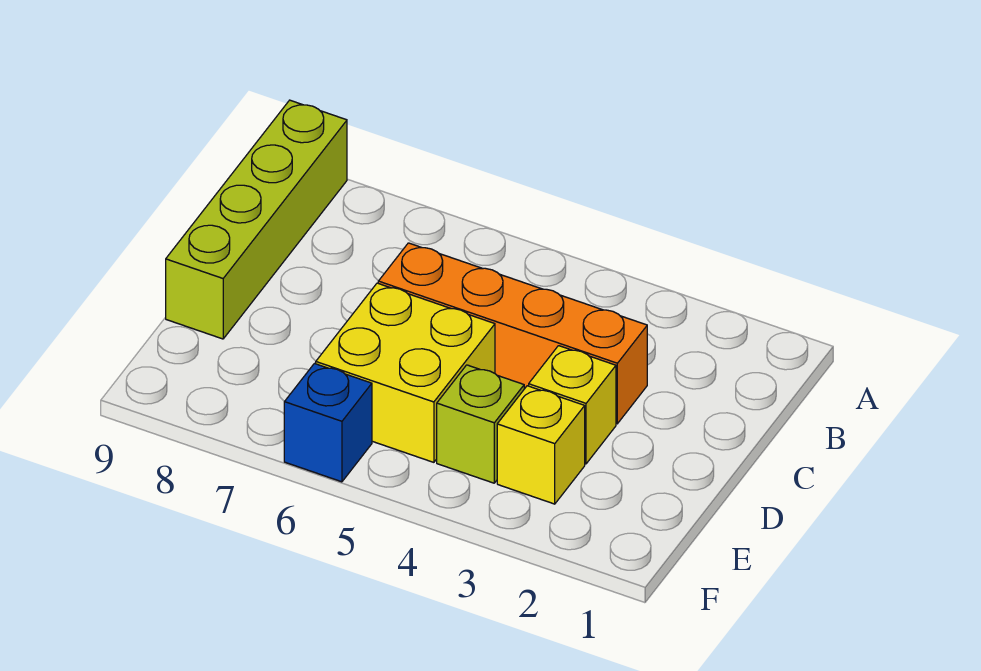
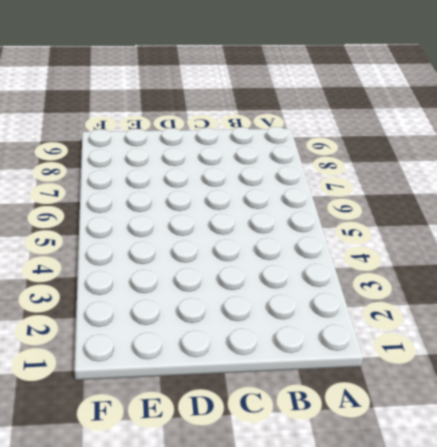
none -> lime brick A9:D9 level 1
none -> orange brick C3:C6 level 1

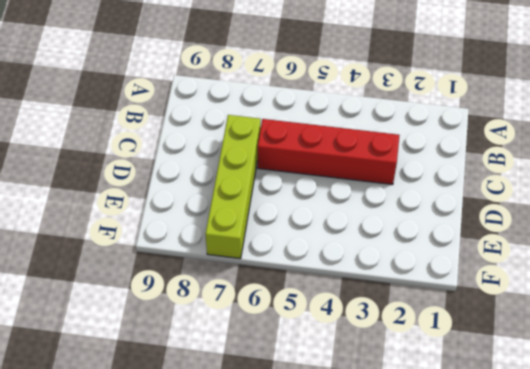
red brick C3:C6 level 1 -> orange brick C3:C6 level 1
lime brick C7:F7 level 1 -> lime brick A9:D9 level 1
none -> yellow brick D3 level 1
none -> yellow brick D5:E6 level 1

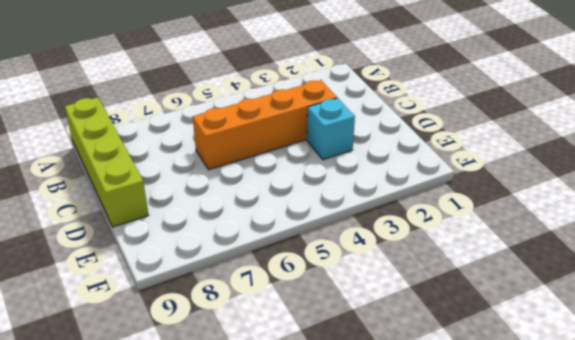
cyan brick D3 level 1 -> yellow brick D3 level 1
none -> yellow brick D5:E6 level 1
none -> yellow brick E3 level 1

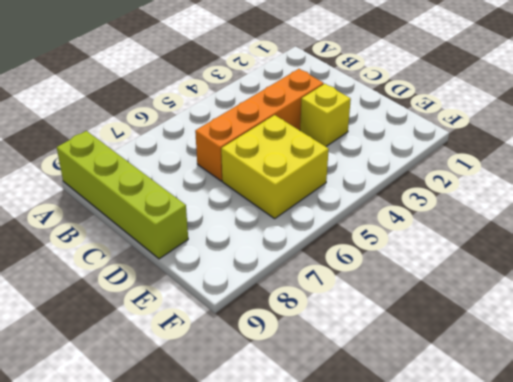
none -> yellow brick E3 level 1
none -> lime brick E4 level 1

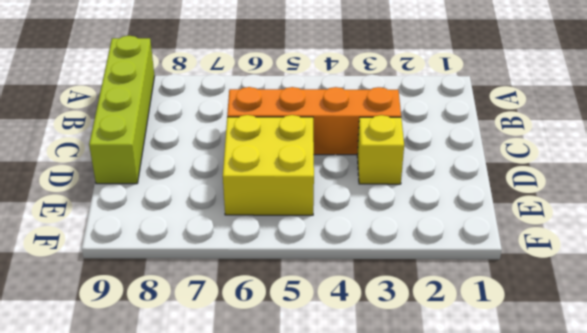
none -> yellow brick E3 level 1
none -> lime brick E4 level 1

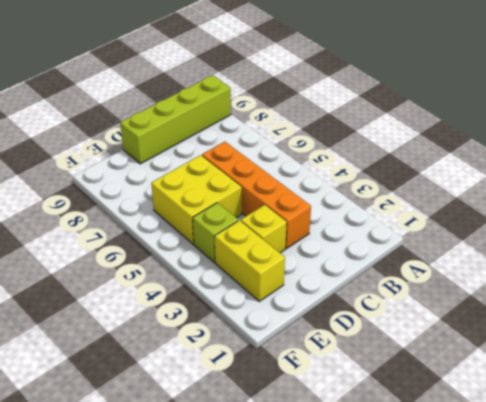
yellow brick E2:E3 level 1 -> yellow brick E3 level 1
none -> blue brick F6 level 1

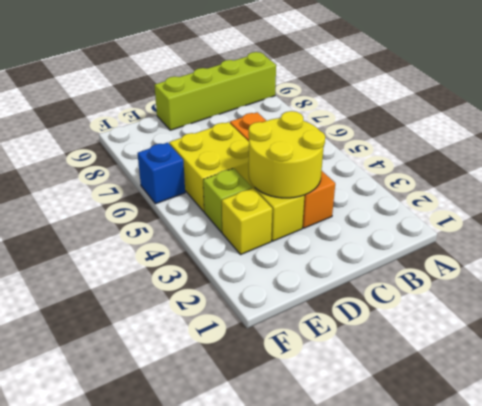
yellow round brick C3:D4 level 2 -> none

